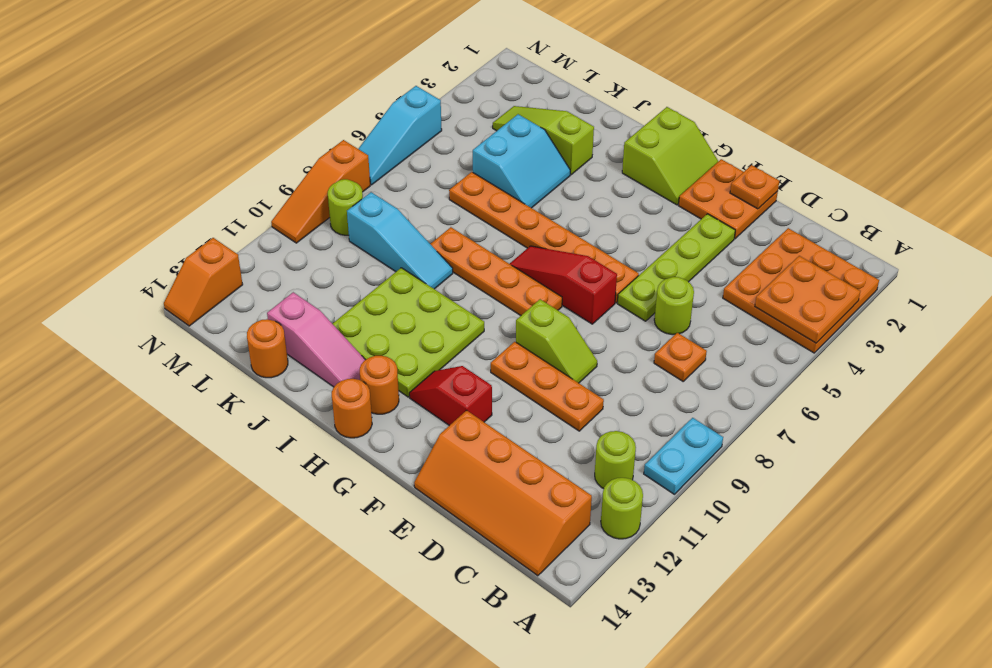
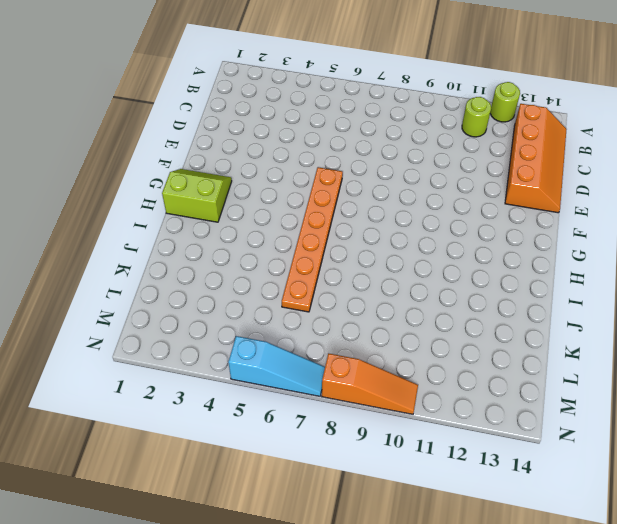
none -> orange plate A2:C4 level 1
none -> cyan plate A9:A10 level 1
none -> orange plate C7 level 1
none -> lime round brick D6 level 1

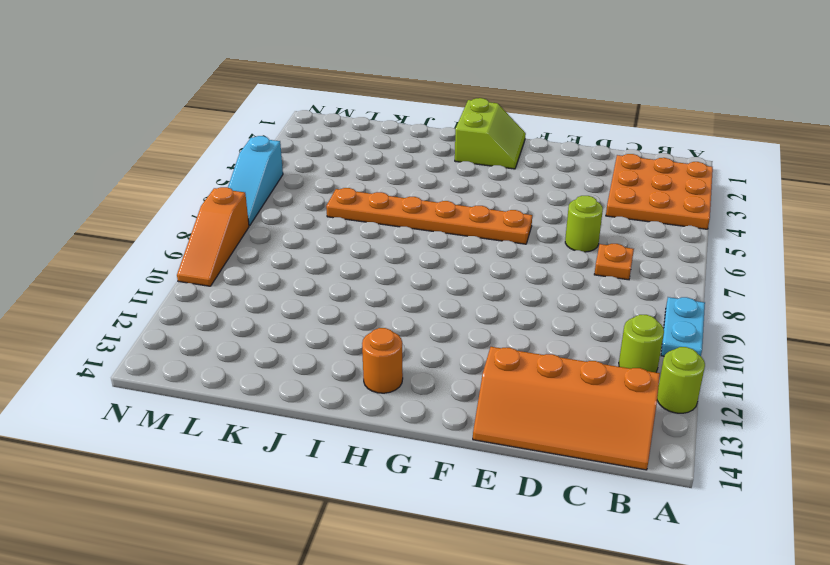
none -> orange plate D10:F10 level 1
none -> orange plate E1:F2 level 1
none -> lime plate E3:E6 level 1
none -> lime slope E9:F9 level 1 top F

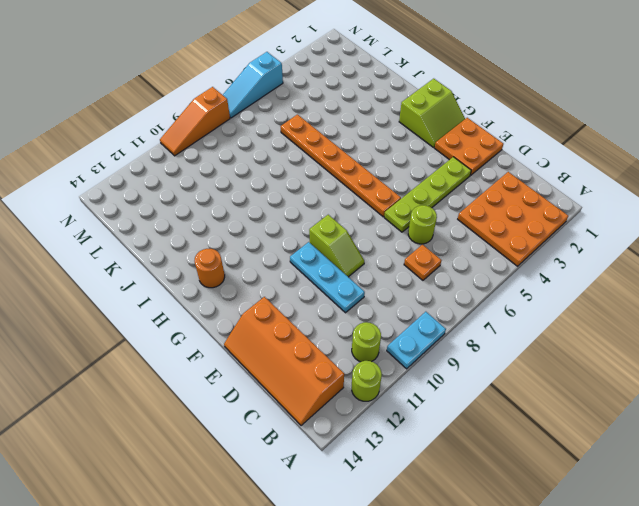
cyan plate D10:F10 level 1 -> orange plate D10:F10 level 1
none -> red slope F7:H7 level 1 top F
none -> red slope F12:G12 level 1 top F
none -> orange plate G8:J8 level 1
none -> lime plate H10:J12 level 1

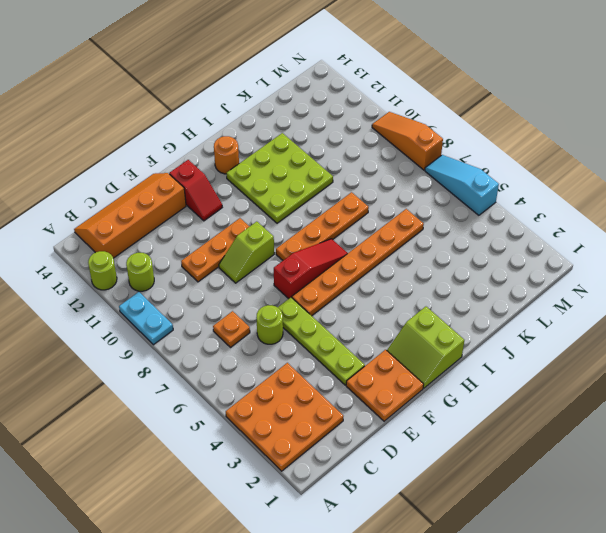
red slope F12:F13 level 1 top 13 -> red slope F12:G12 level 1 top F
none -> orange round brick H14 level 1
none -> pink slope I13:K13 level 1 top K
none -> lime slope J3:L3 level 1 top J
none -> cyan slope J4:K5 level 1 top K

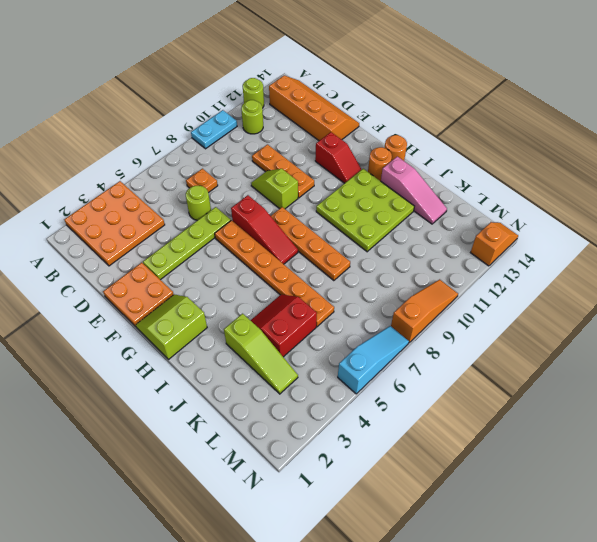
pink slope I13:K13 level 1 top I -> pink slope I13:K13 level 1 top K
red slope J4:K5 level 1 top K -> cyan slope J4:K5 level 1 top K
none -> cyan slope J9:L9 level 1 top L
none -> orange round brick K14 level 1
none -> lime round brick M9 level 1
none -> orange plate A3:B4 level 2

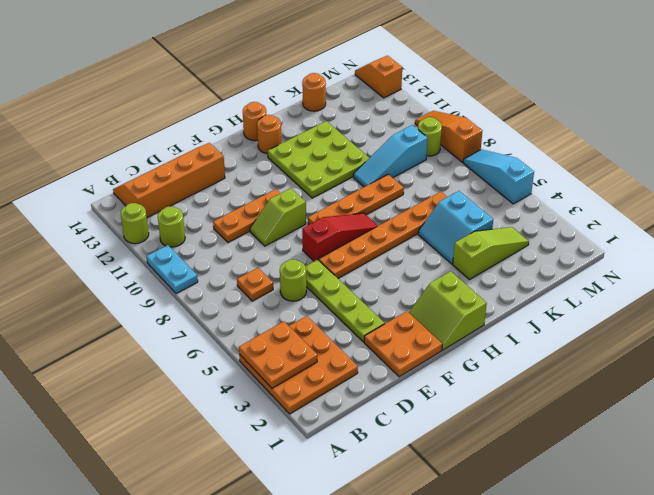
none -> red slope F12:G12 level 1 top F
none -> pink slope I13:K13 level 1 top K
none -> orange plate E1 level 2

